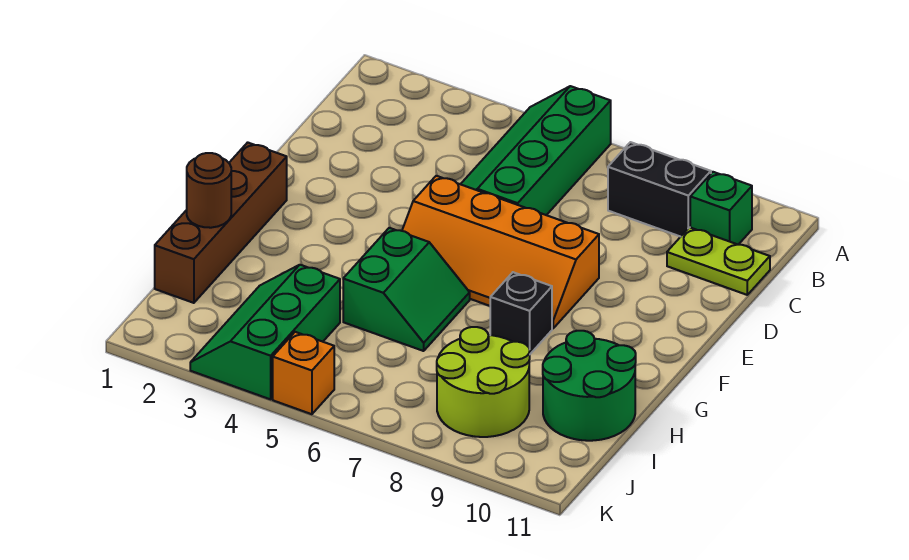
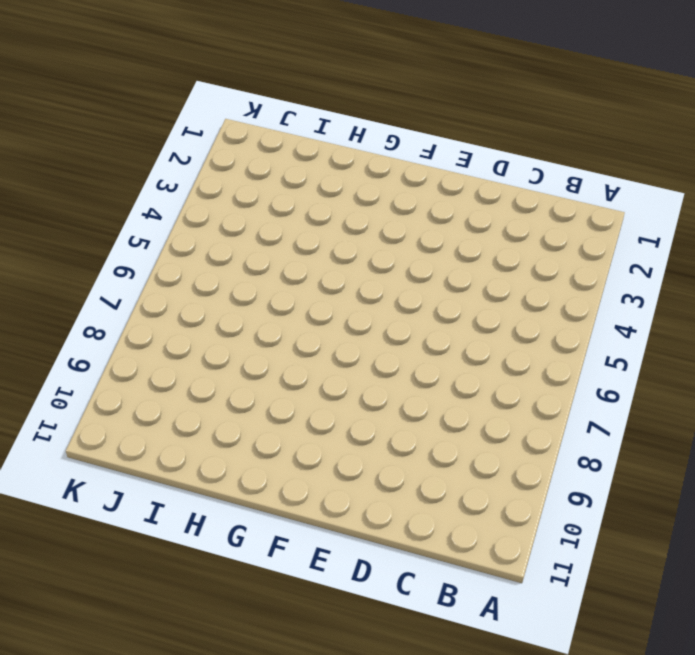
none -> green slope A5:D6 level 1 top 6
none -> black brick B8:B9 level 1
none -> green brick B10 level 1

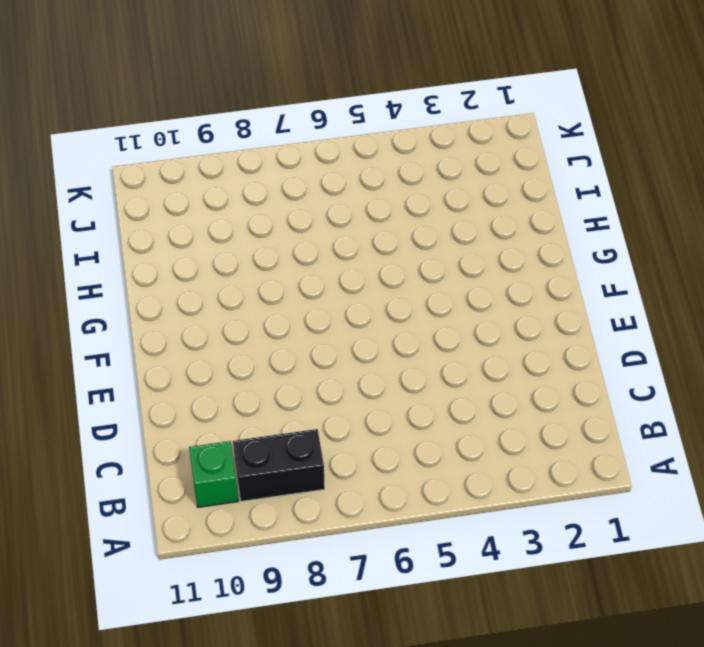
none -> green slope A5:D6 level 1 top 6
none -> lime plate C10:C11 level 1
none -> orange slope E5:F8 level 1 top E

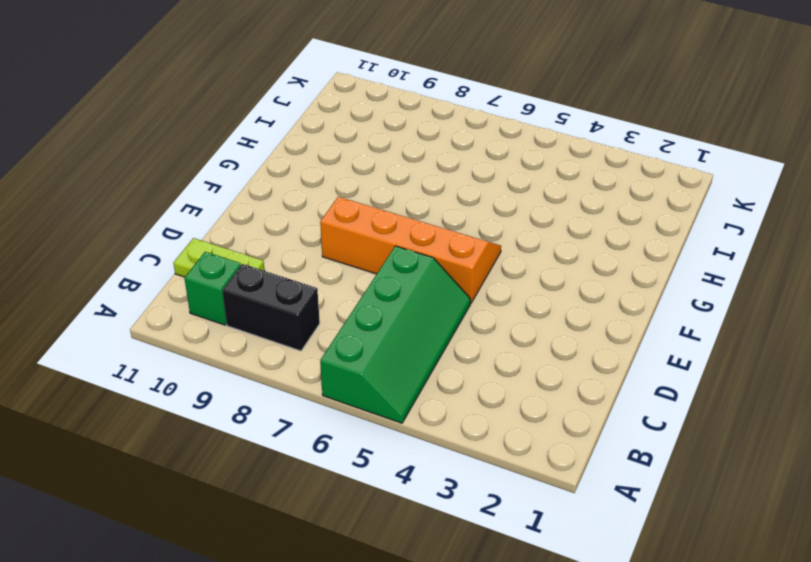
none -> brown brick F1:I1 level 1
none -> green slope G5:H6 level 1 top 5
none -> black brick G8 level 1

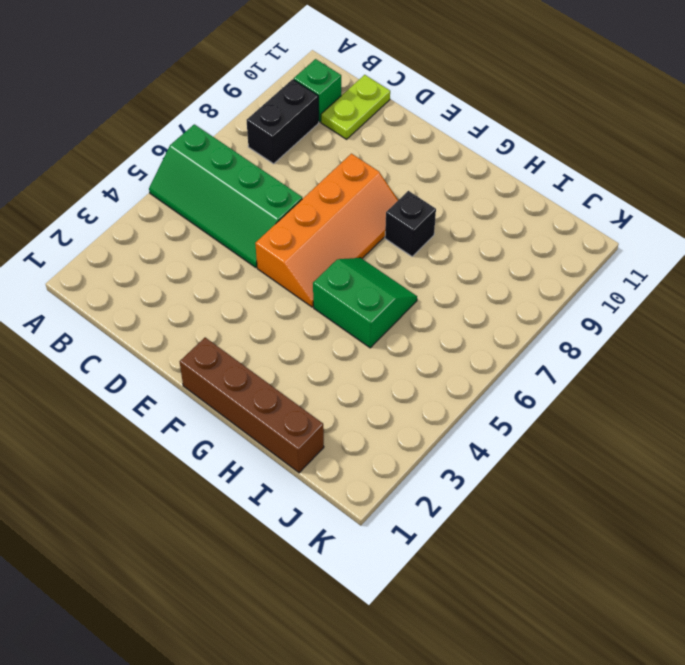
none -> green round brick H10:I11 level 1
none -> green slope I3:K4 level 1 top 4
none -> lime round brick I8:J9 level 1

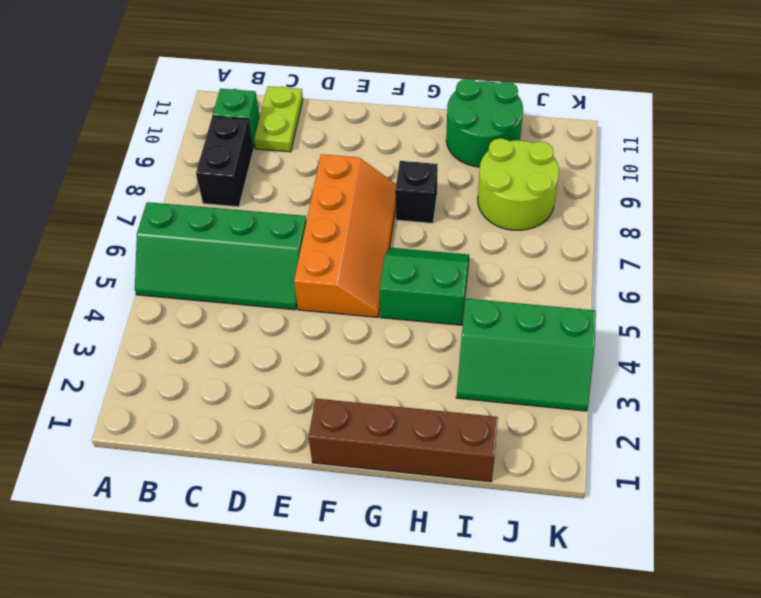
none -> orange brick K5 level 1
none -> brown round brick H1 level 2

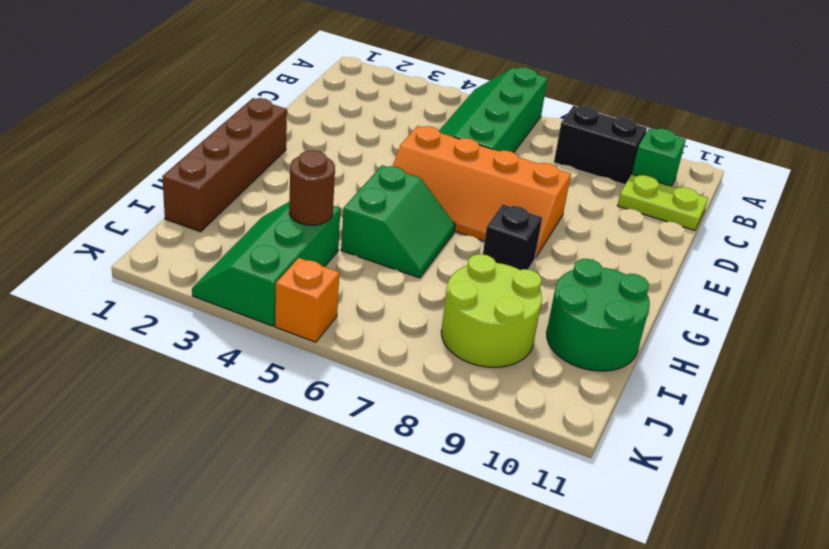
brown round brick I4 level 2 -> brown round brick H1 level 2

